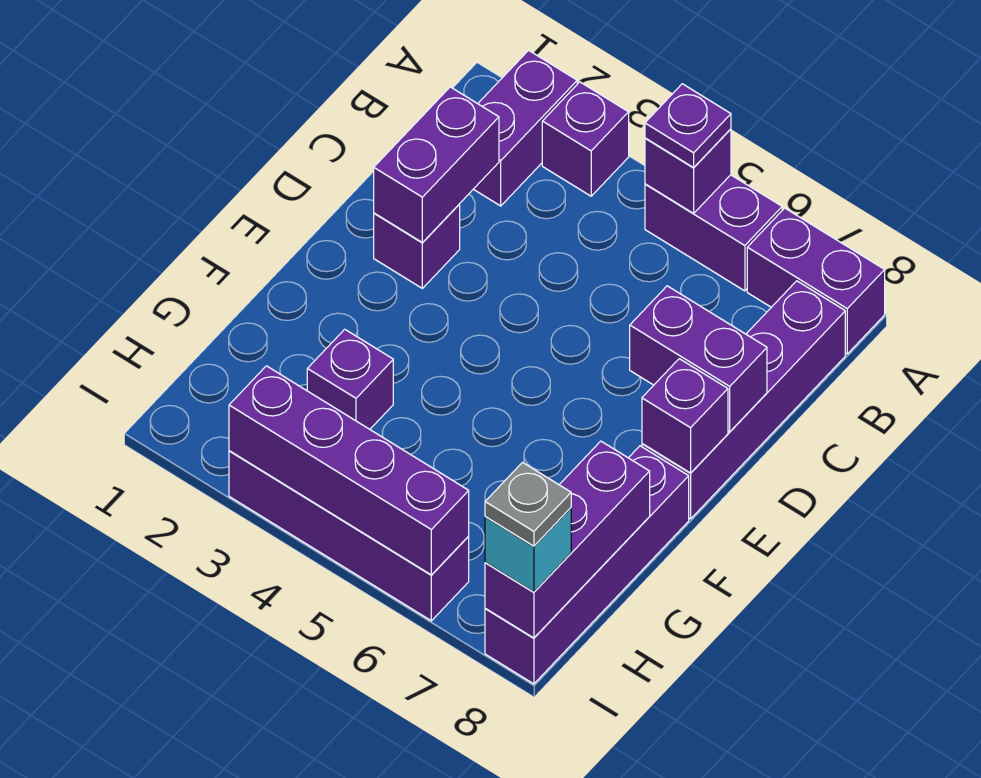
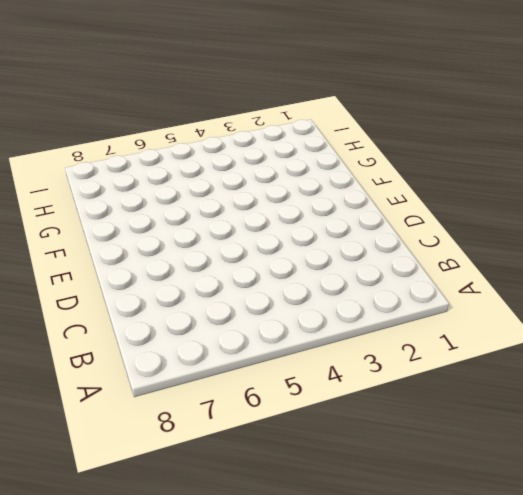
none -> purple brick A2:B2 level 1
none -> purple brick A3 level 1
none -> purple brick A5:A6 level 1

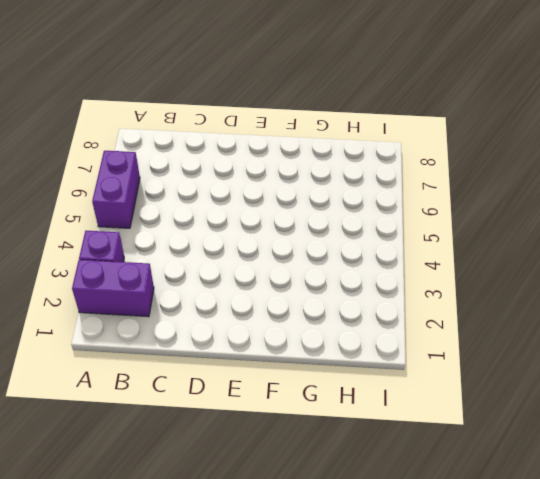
none -> purple brick A7:A8 level 1
none -> purple brick B8:E8 level 1
none -> purple brick D2 level 1

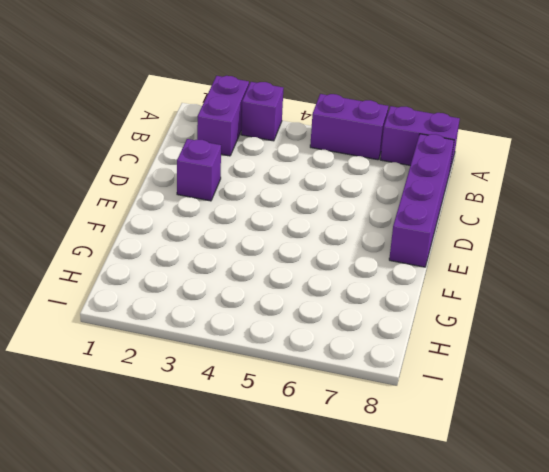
none -> purple brick F8:I8 level 1
none -> purple brick G3 level 1
none -> purple brick I3:I6 level 1

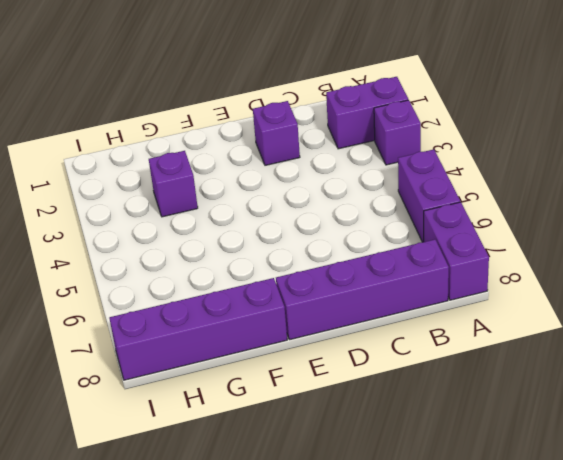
none -> purple brick I3:I6 level 1
none -> purple brick A5 level 2
none -> purple brick C2:D2 level 2

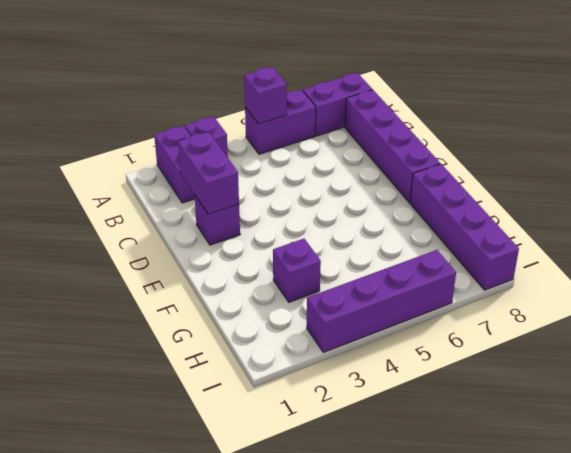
none -> purple brick D7:D8 level 2
none -> purple brick E8 level 2
none -> purple brick G8:I8 level 2

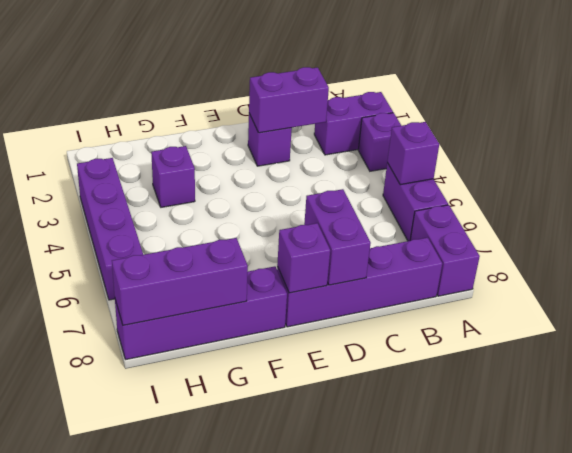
none -> purple brick I3:I6 level 2
none -> purple plate A5 level 3
none -> cyan brick I8 level 3

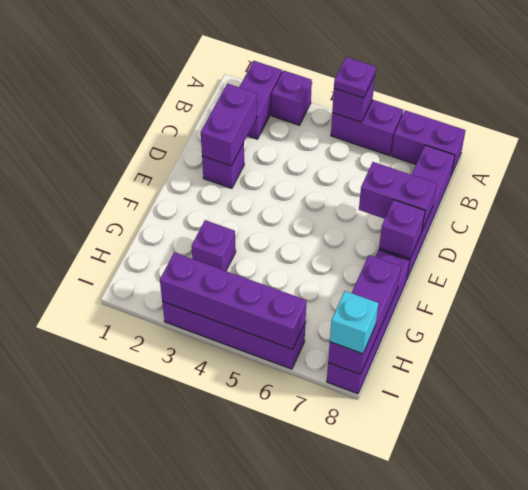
none -> grey plate I8 level 4

